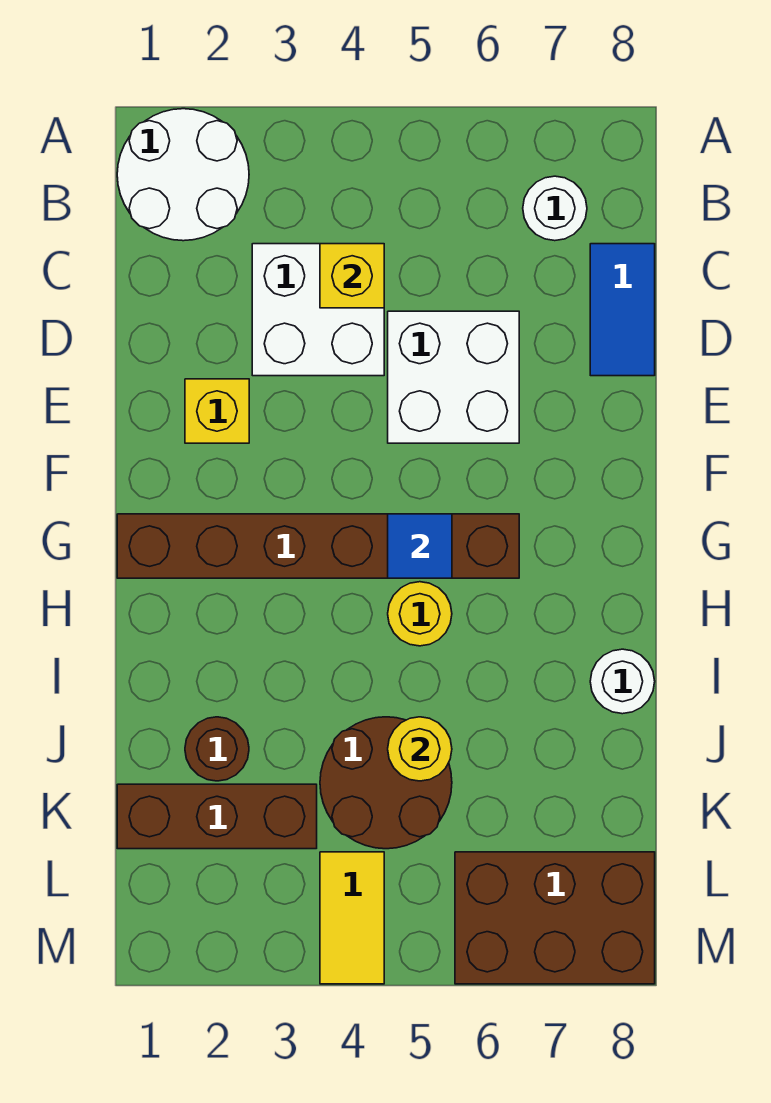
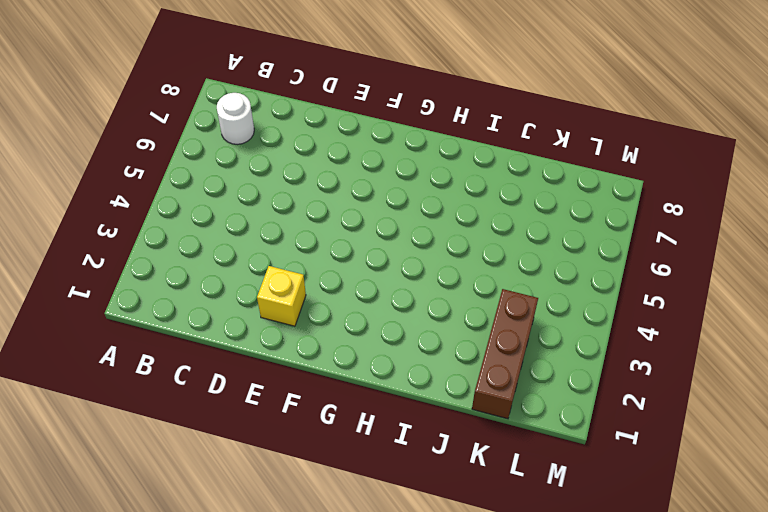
none -> white round brick A1:B2 level 1
none -> white brick C3:D4 level 1
none -> blue tile C8:D8 level 1

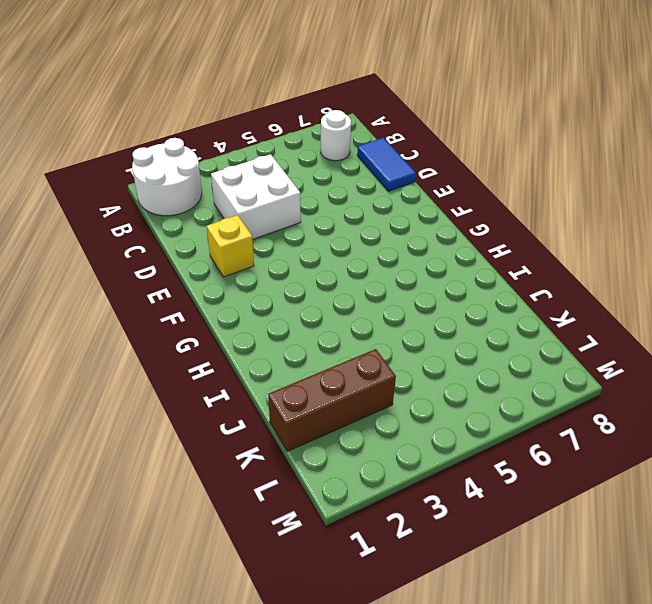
none -> white brick D5:E6 level 1
none -> brown brick G1:G6 level 1
none -> yellow round brick H5 level 1

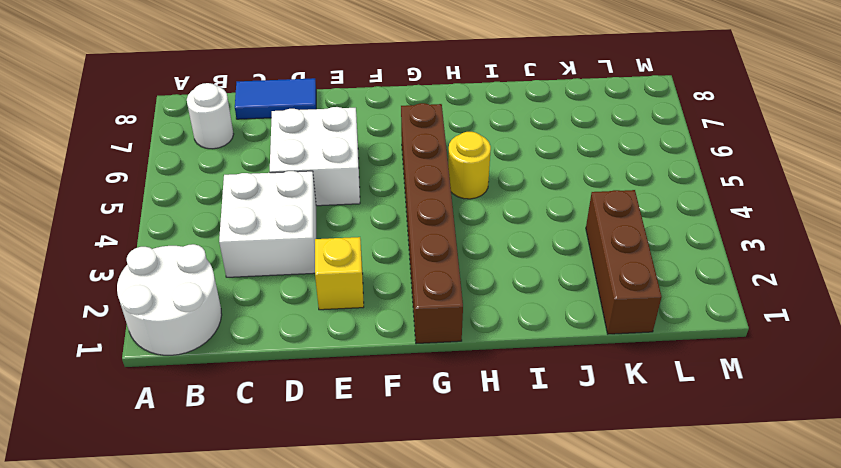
none -> white round brick I8 level 1
none -> brown round brick J2 level 1
none -> brown round brick J4:K5 level 1

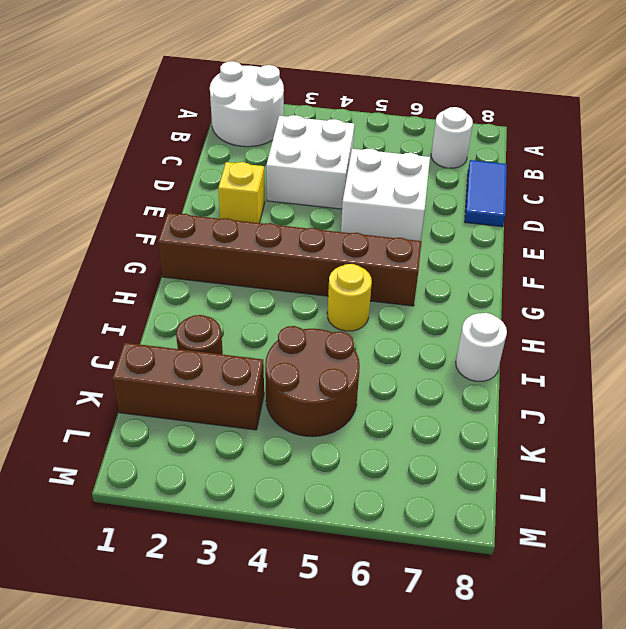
none -> yellow tile L4:M4 level 1
none -> brown brick L6:M8 level 1
none -> yellow brick C4 level 2

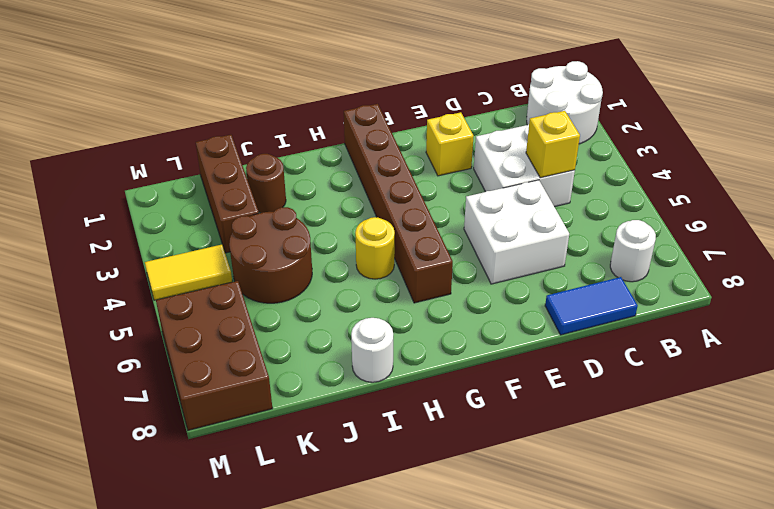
none -> blue tile G5 level 2
none -> yellow round brick J5 level 2

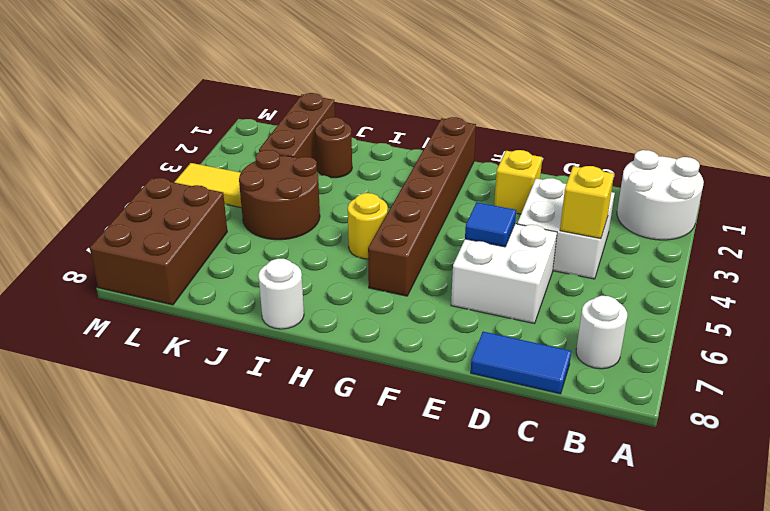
blue tile E5 level 2 -> blue tile G5 level 2
none -> yellow round brick J5 level 2

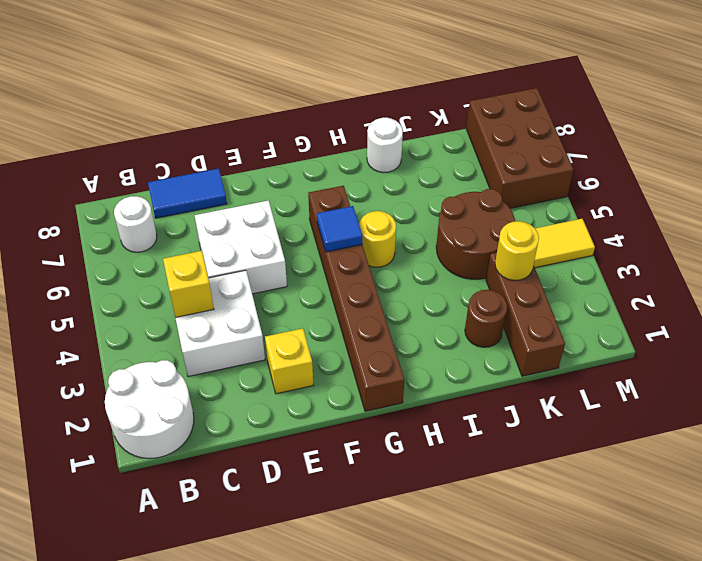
yellow round brick K3 level 2 -> yellow round brick J5 level 2

